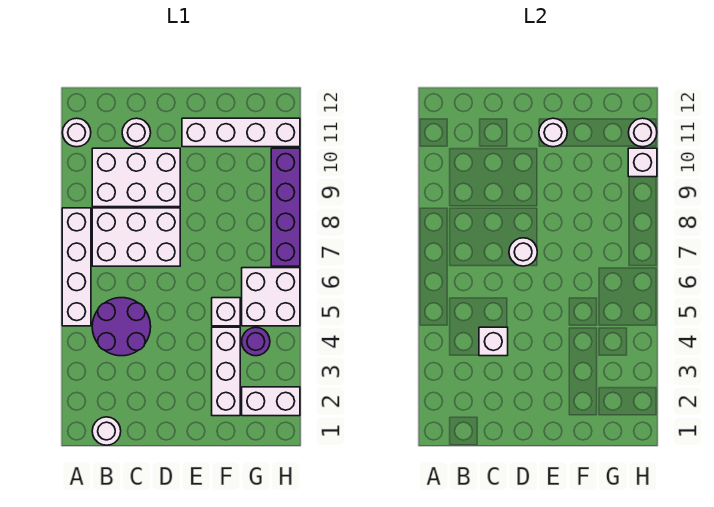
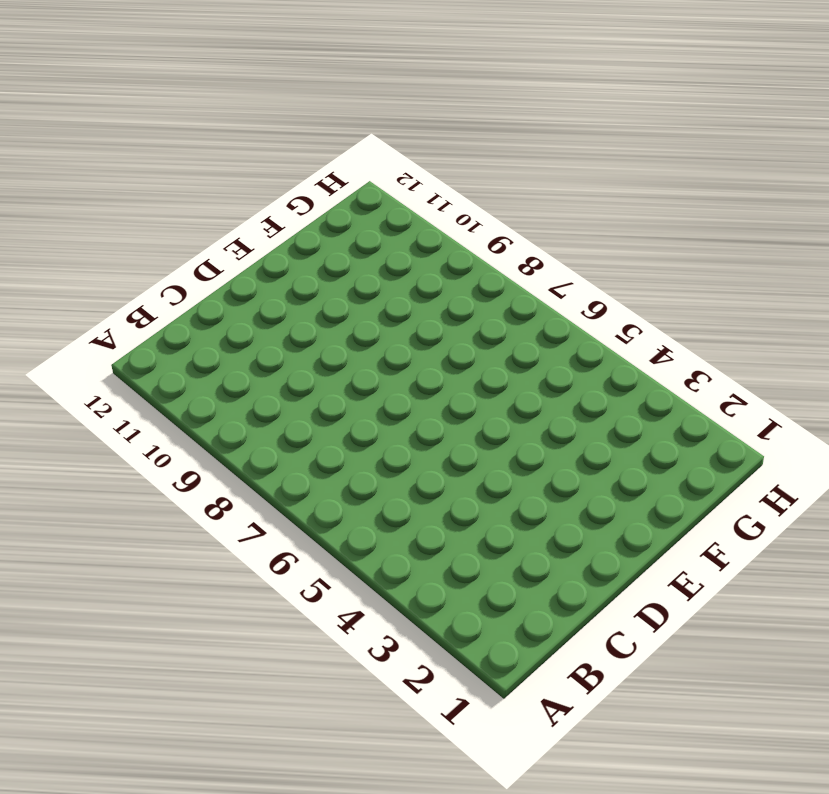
none -> white brick A5:A8 level 1
none -> white round brick A11 level 1
none -> white round brick B1 level 1

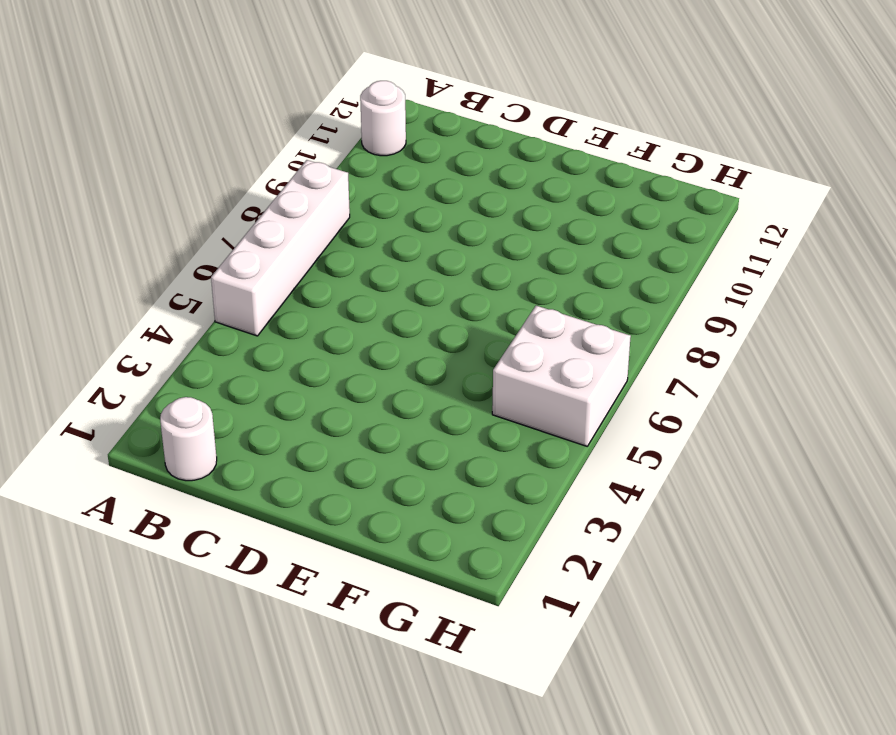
none -> purple round brick B4:C5 level 1
none -> white brick B7:D8 level 1
none -> white brick B9:D10 level 1

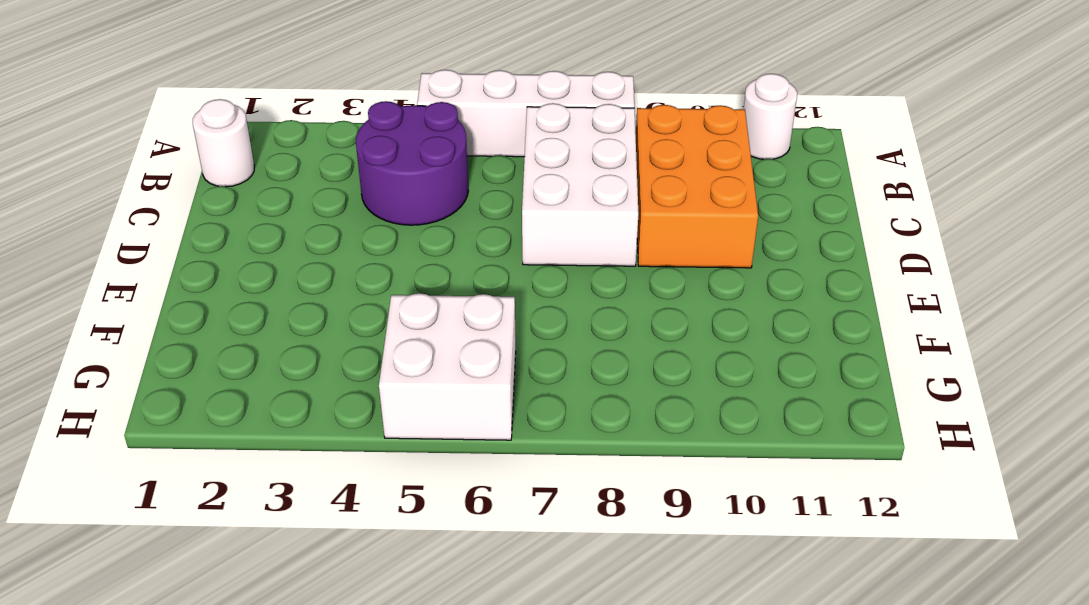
orange brick B9:D10 level 1 -> white brick B9:D10 level 1
none -> white round brick C11 level 1
none -> white brick E11:H11 level 1
none -> white brick F2:F4 level 1

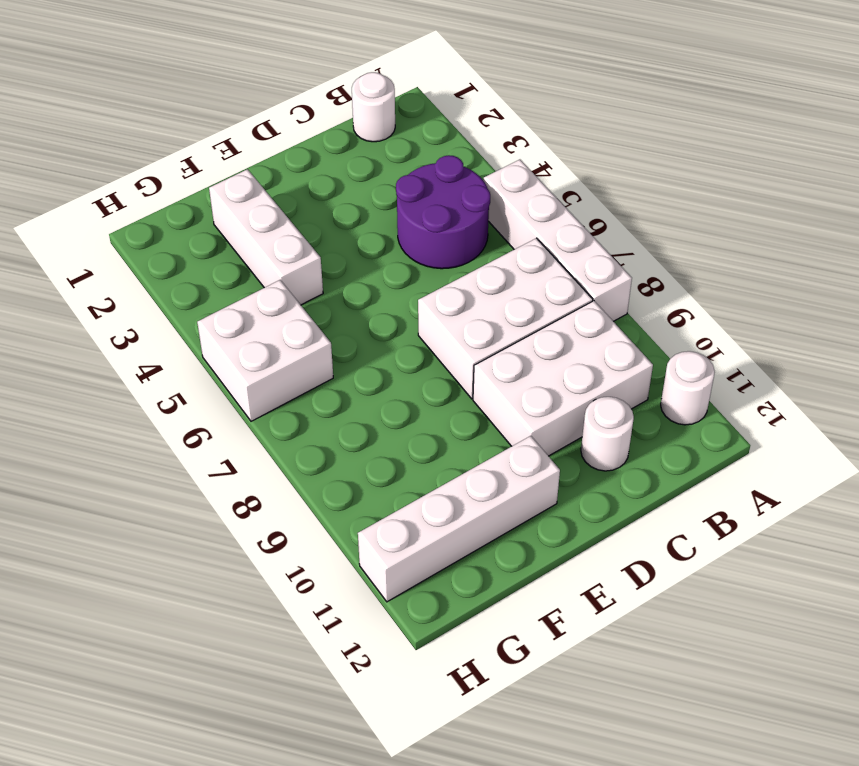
none -> white brick F5 level 1
none -> white brick G2:H2 level 1
none -> purple round brick G4 level 1

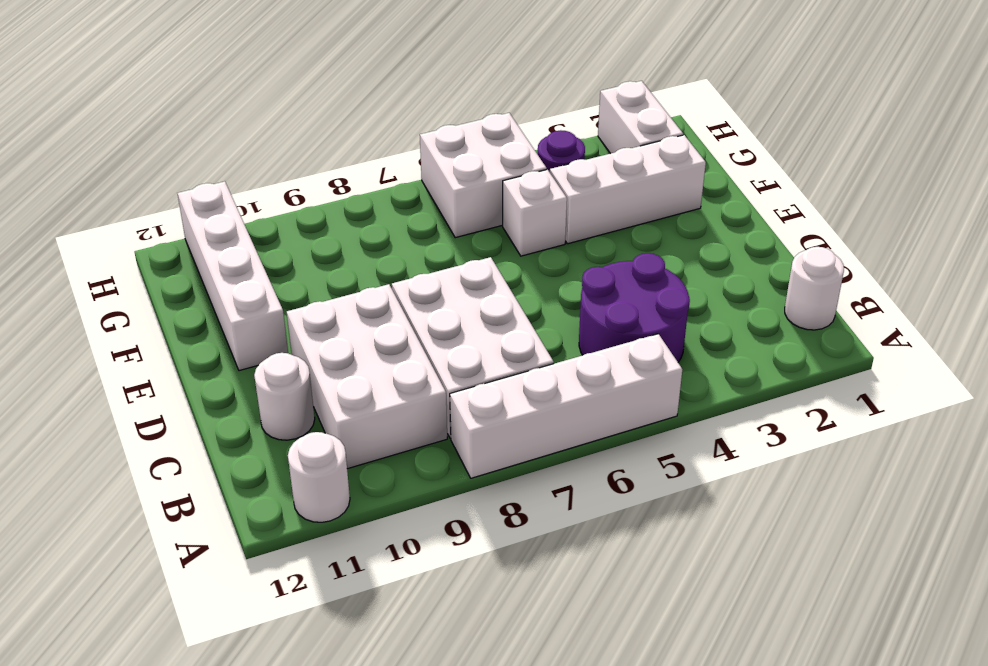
none -> purple brick H7:H10 level 1
none -> white brick C4 level 2
none -> white round brick D7 level 2

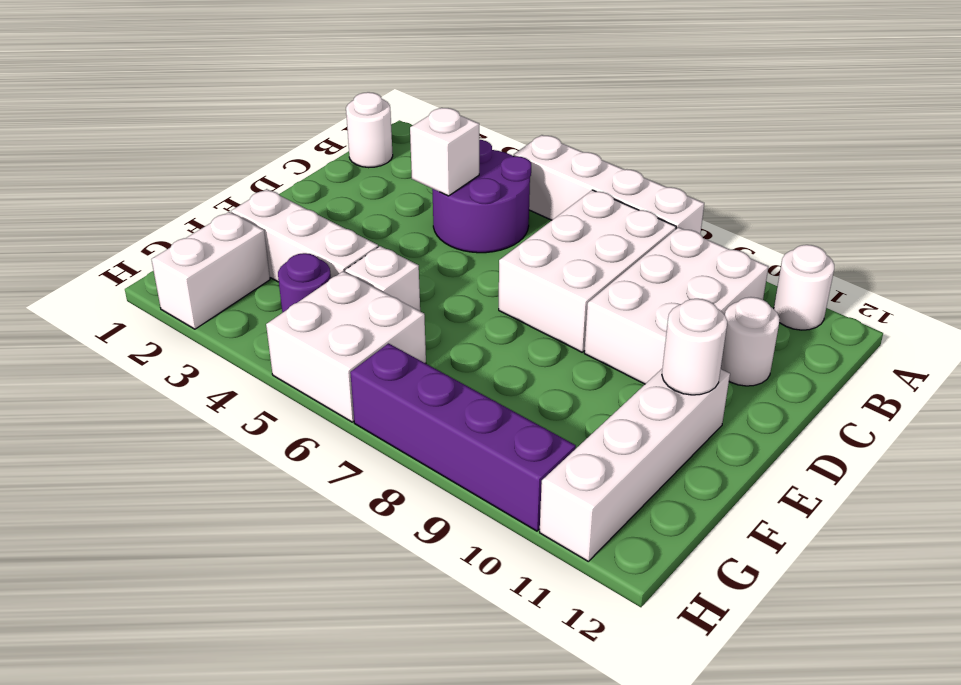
none -> white round brick D7 level 2
none -> white brick H10 level 2
none -> white round brick H11 level 2

